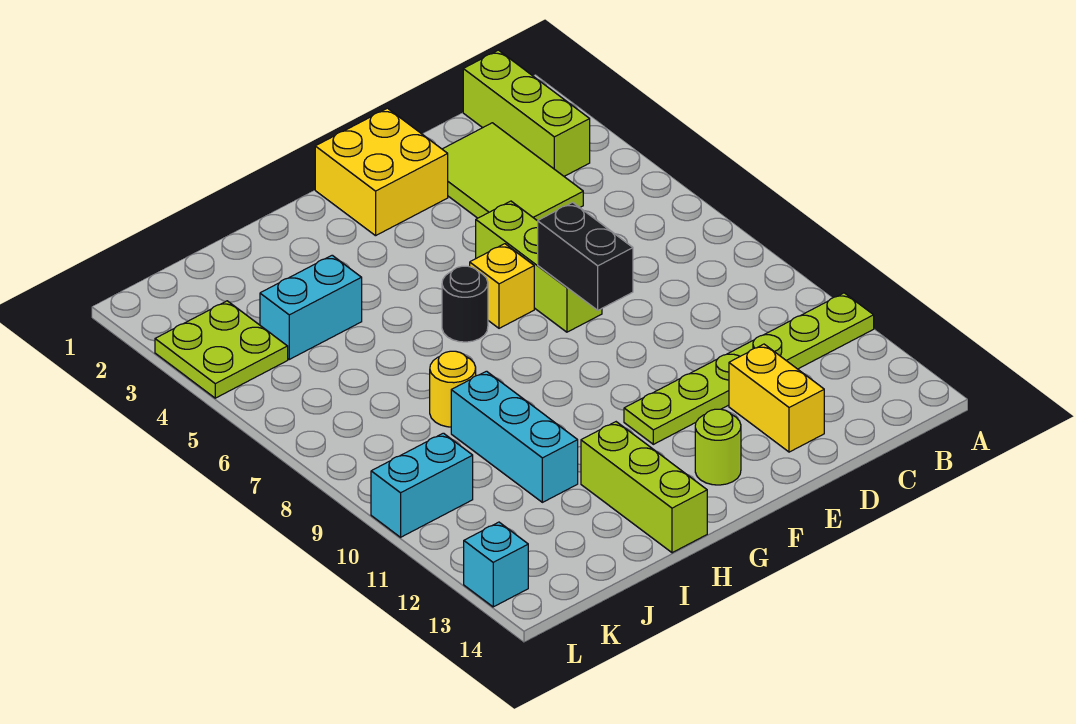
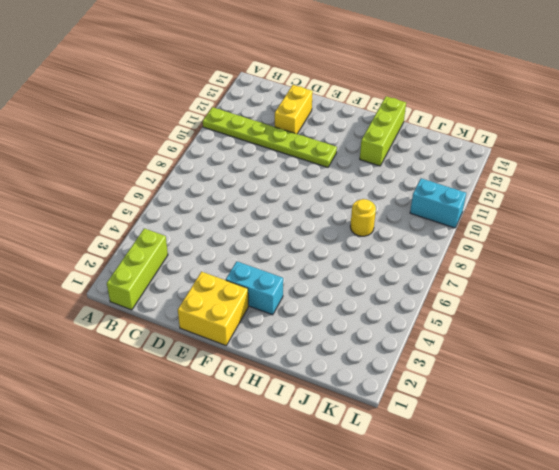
cyan brick F3:G3 level 1 -> cyan brick I4:J4 level 1
none -> lime tile C2:D4 level 1
none -> lime brick E5:E7 level 1
none -> yellow brick F6 level 1

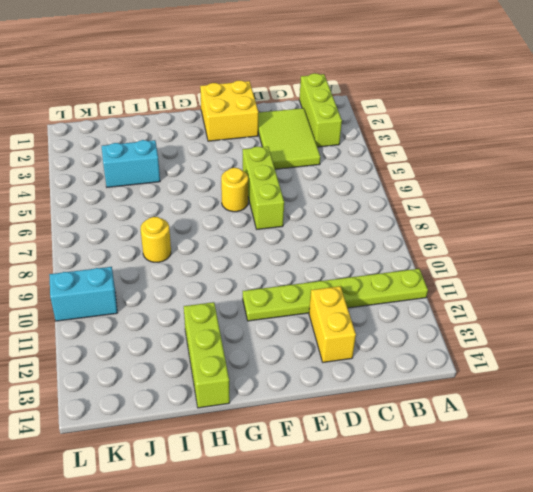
yellow round brick F6 level 1 -> yellow brick F6 level 1
none -> lime round brick F13 level 1
none -> black round brick G6 level 1
none -> cyan brick I9:I11 level 1

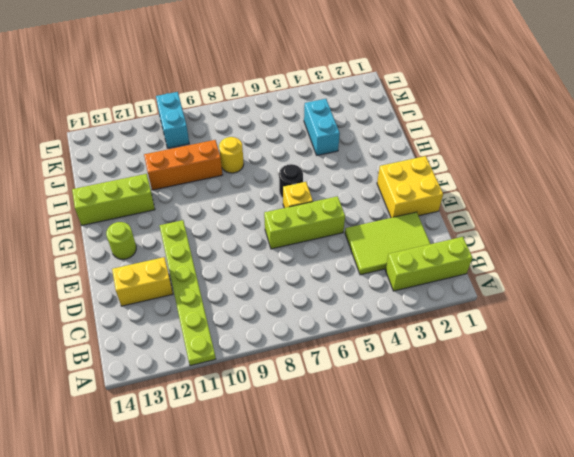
orange brick I9:I11 level 1 -> cyan brick I9:I11 level 1
none -> lime plate K3:L4 level 1
none -> cyan brick L13 level 1
none -> black brick E7:E8 level 2

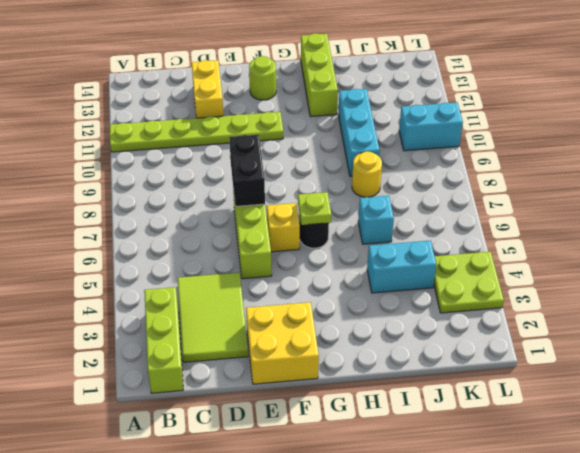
lime plate G6 level 2 -> none
cyan brick I6 level 1 -> cyan brick L13 level 1

